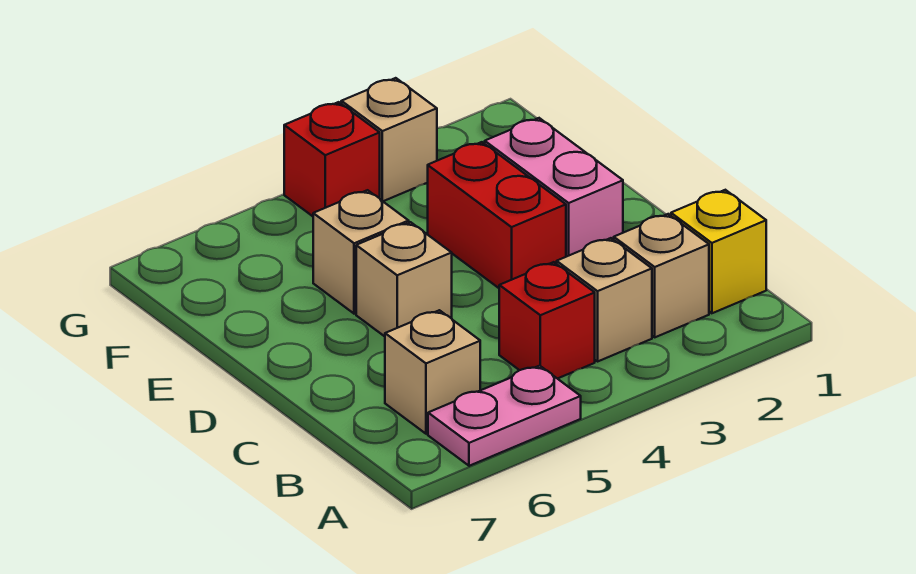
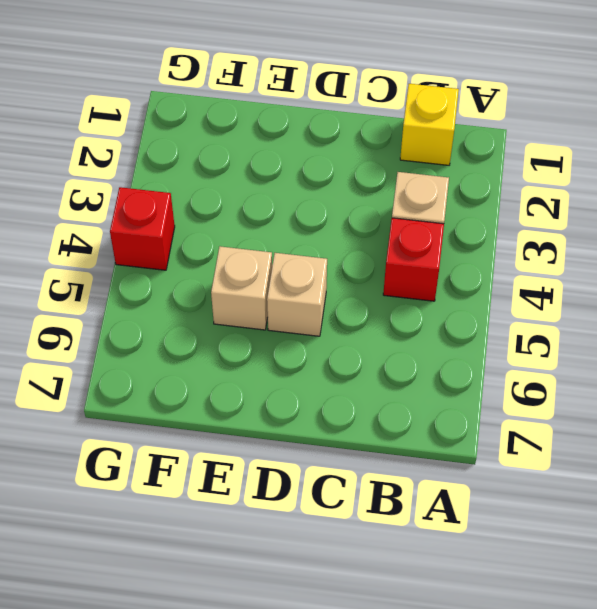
none -> pink plate A5:A6 level 1
none -> tan brick B2 level 1
none -> tan brick B6 level 1

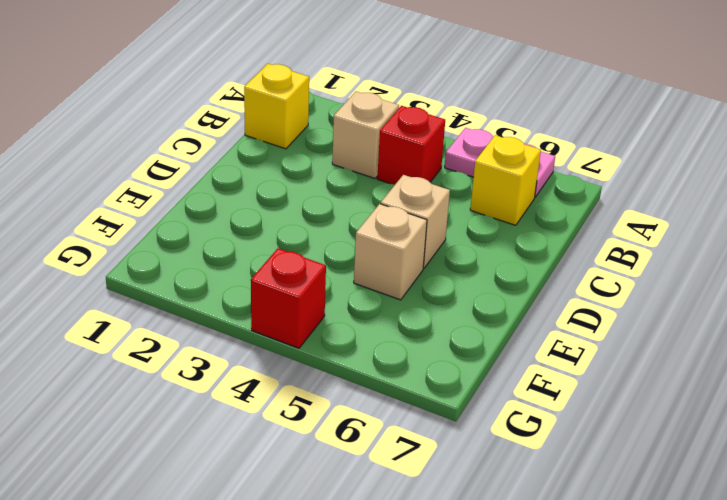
yellow brick B6 level 1 -> tan brick B6 level 1
none -> tan brick B2 level 1
none -> pink brick D2:E2 level 1
none -> red brick D3:E3 level 1

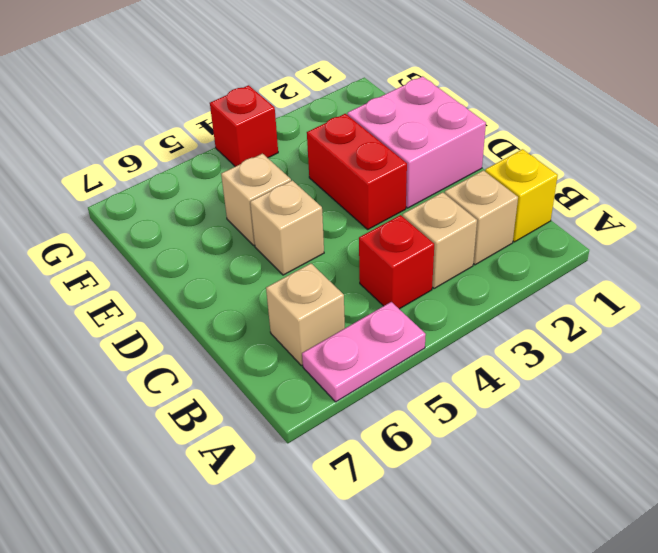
pink brick D1:E2 level 1 -> pink brick D2:E2 level 1
none -> tan brick G3 level 1

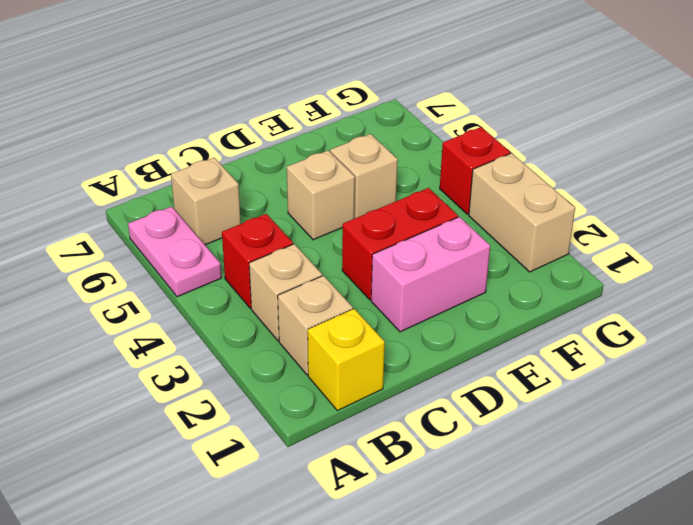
tan brick G2:G3 level 1 -> tan brick G3 level 1

